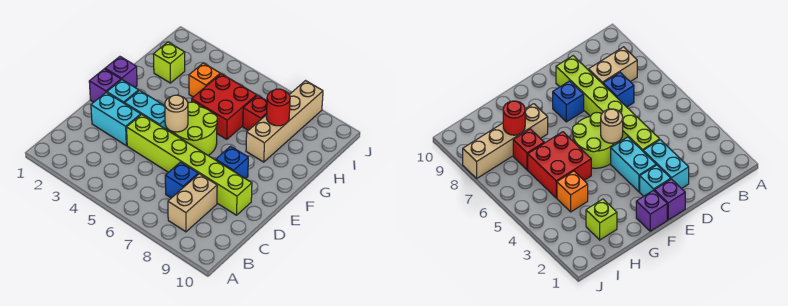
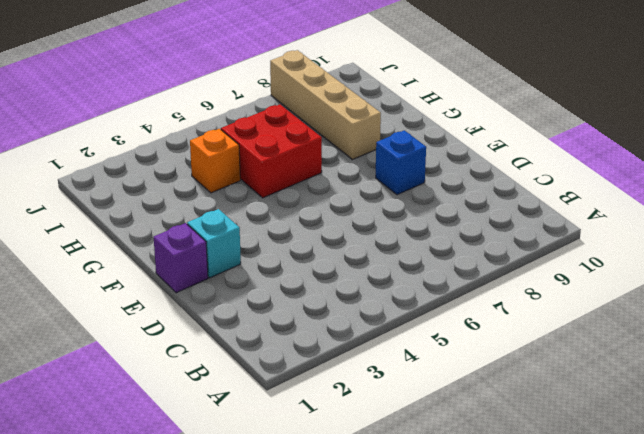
none -> tan brick B8:C8 level 1
none -> blue brick C7 level 1
none -> cyan brick D2:D3 level 1

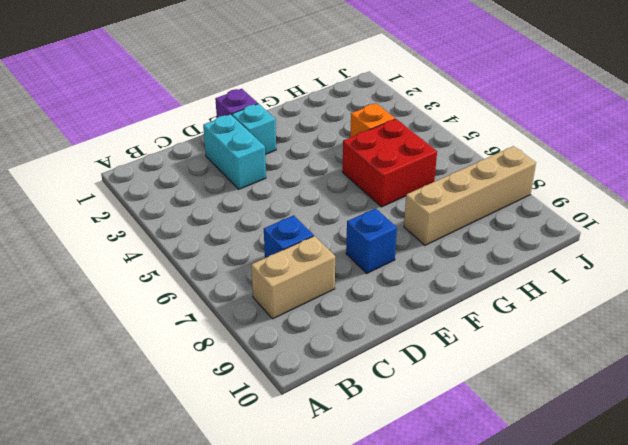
none -> lime brick D4:D9 level 1
none -> cyan brick E3:E4 level 1
none -> lime round brick E5:F6 level 1

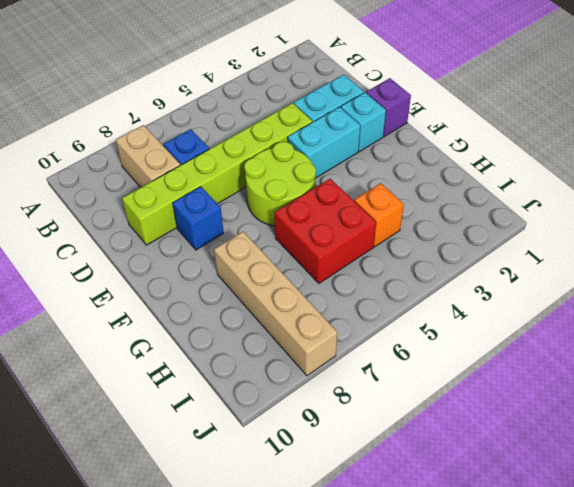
none -> purple brick F1 level 1
none -> lime brick H2 level 1
none -> red brick H7 level 1

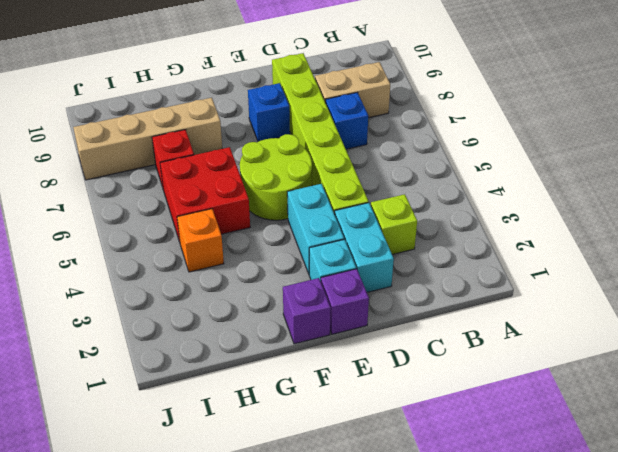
lime brick C3 level 1 -> lime brick H2 level 1
none -> tan round brick E5 level 2
none -> red round brick H8 level 2

